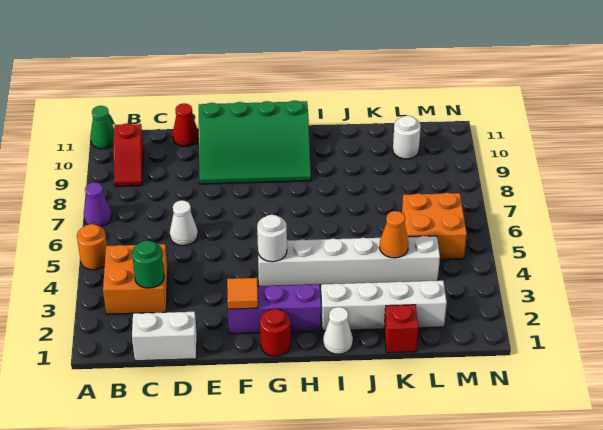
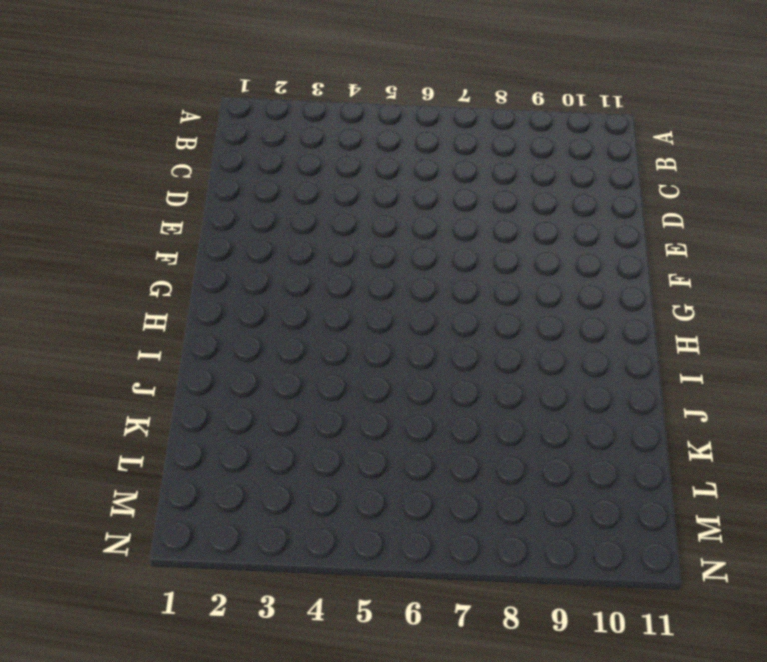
none -> orange round brick A5 level 1
none -> purple cone A7 level 1
none -> green cone A11 level 1

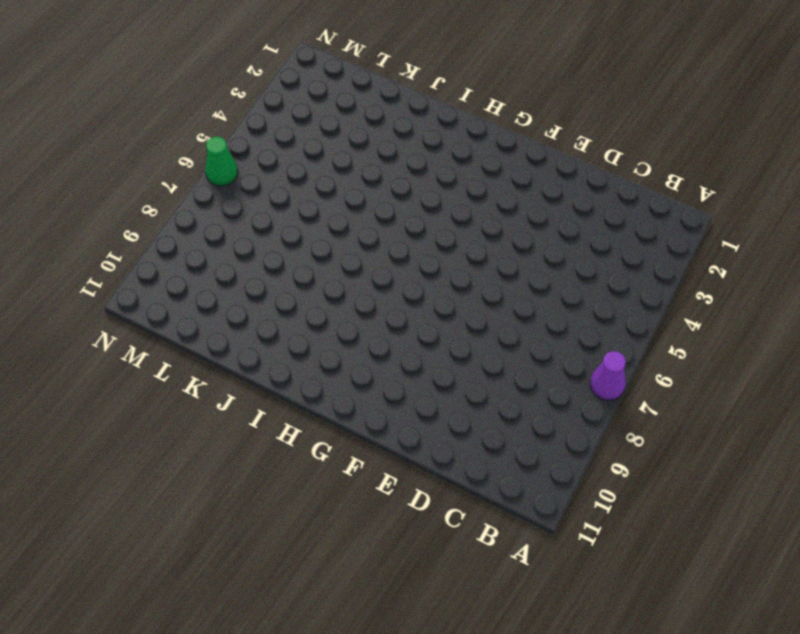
green cone N6 level 1 -> green cone A11 level 1
none -> orange round brick A5 level 1
none -> orange brick B3:C4 level 1
none -> red slope B9:B10 level 1 top 10

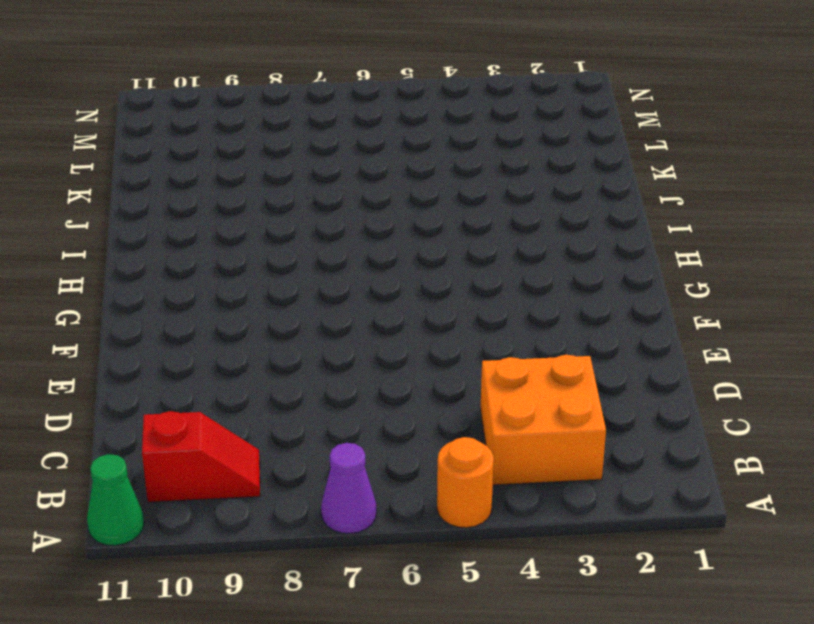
none -> white brick C1:D1 level 1
none -> white cone D6 level 1
none -> red cone D11 level 1

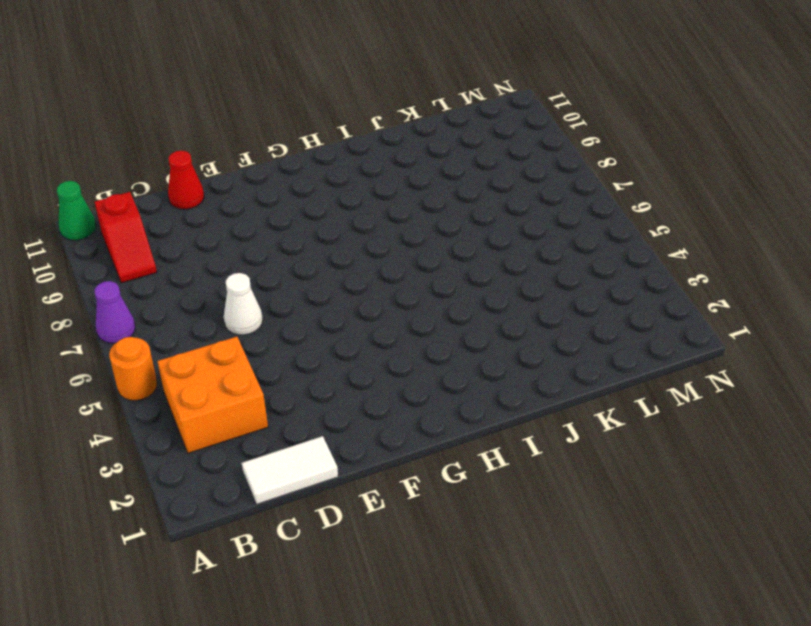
white tile C1:D1 level 1 -> white brick C1:D1 level 1
none -> green slope E9:H11 level 1 top 11
none -> purple brick F2:H2 level 1
none -> red round brick G1 level 1

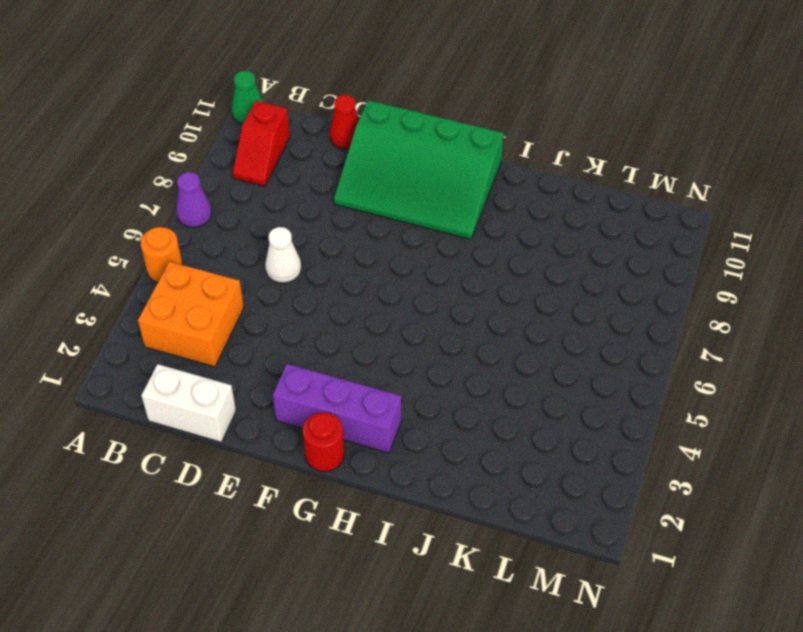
none -> white brick G4:L4 level 1
none -> white cone I1 level 1
none -> white brick I2:L2 level 1

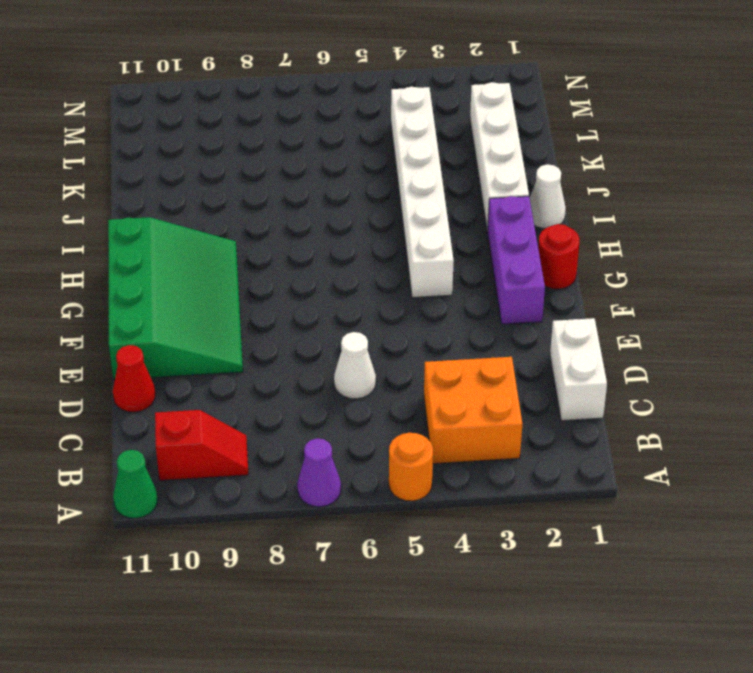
none -> red brick K1 level 1
none -> orange brick L5:M6 level 1
none -> white round brick L10 level 1

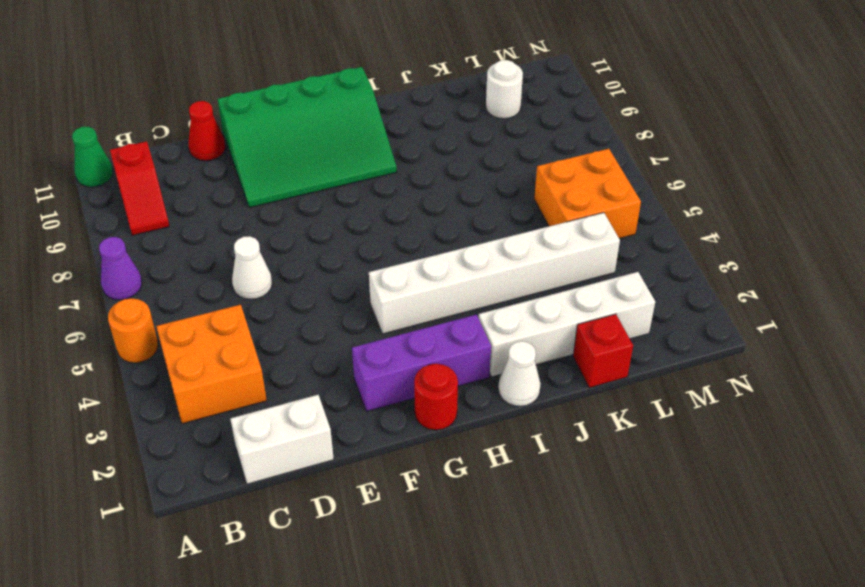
none -> green round brick C3 level 2
none -> orange tile F2 level 2
none -> white round brick G4 level 2

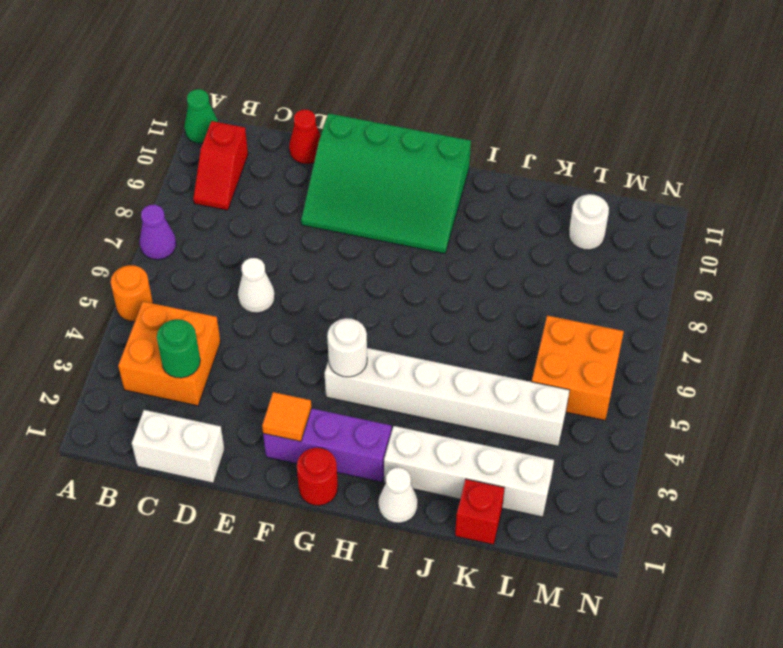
none -> orange cone K4 level 2

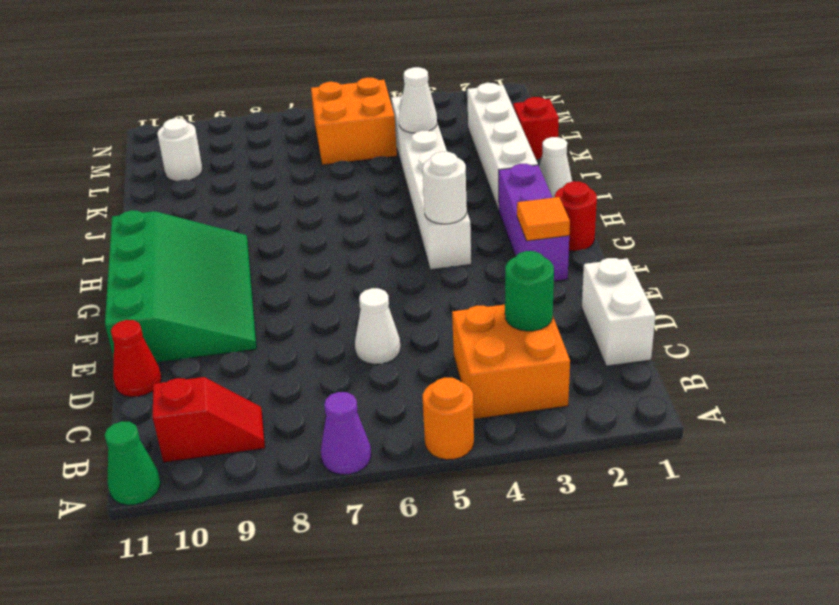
white cone K4 level 2 -> orange cone K4 level 2

